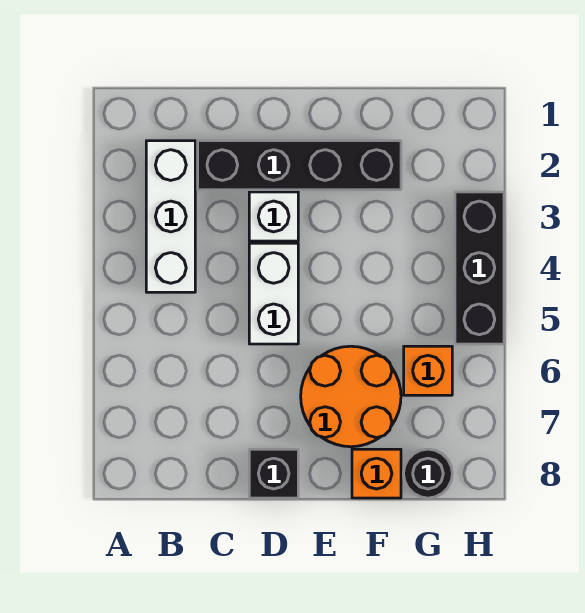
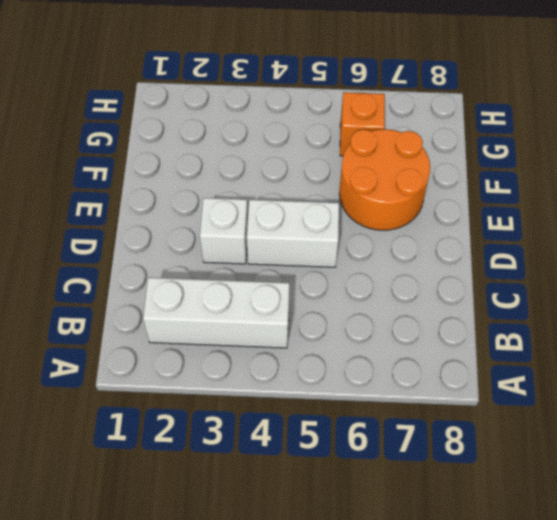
none -> black brick C2:F2 level 1
none -> black brick D8 level 1

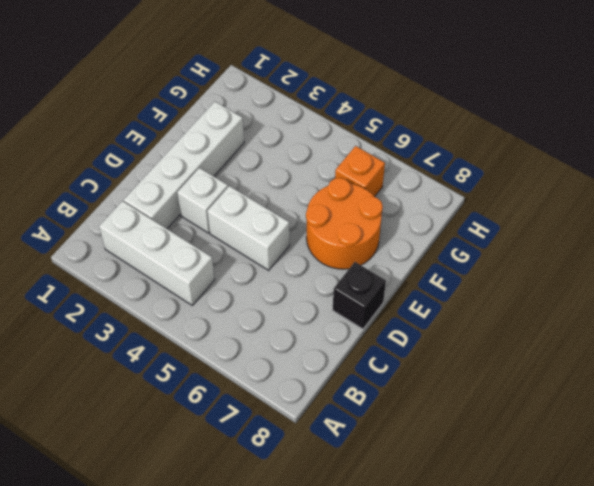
white brick C2:F2 level 1 -> black brick C2:F2 level 1
none -> orange brick F8 level 1
none -> black round brick G8 level 1

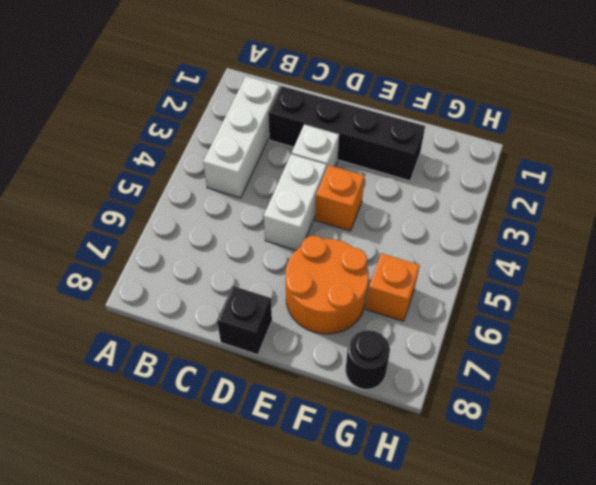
orange brick E4 level 1 -> orange brick F8 level 1
none -> black brick H3:H5 level 1

